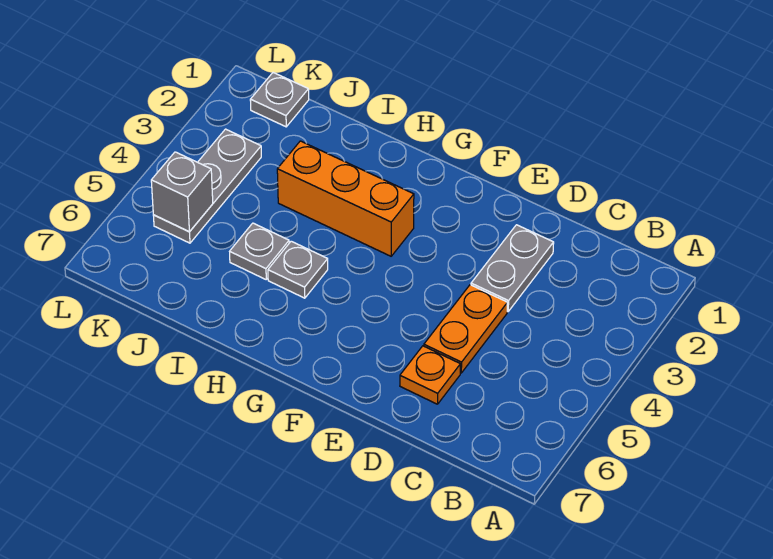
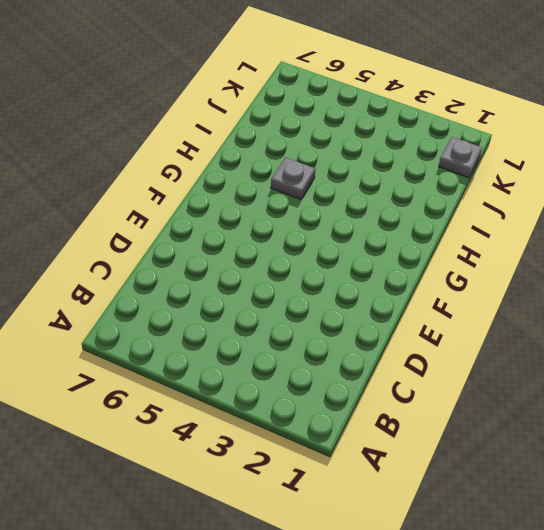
none -> grey plate D2:D3 level 1
none -> orange plate D4:D5 level 1

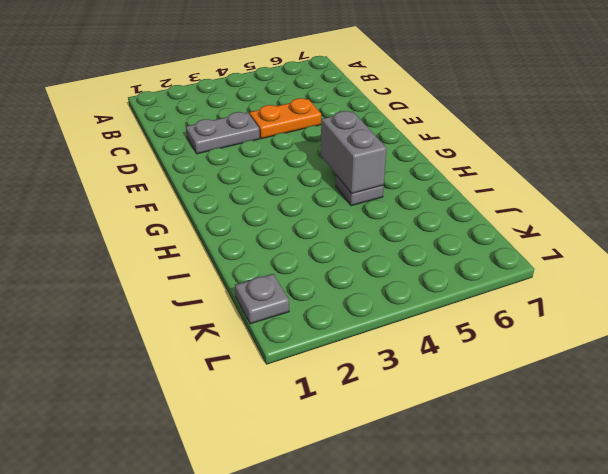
grey brick G5:H5 level 2 -> none
none -> orange plate D6 level 1
none -> orange brick G3:I3 level 1

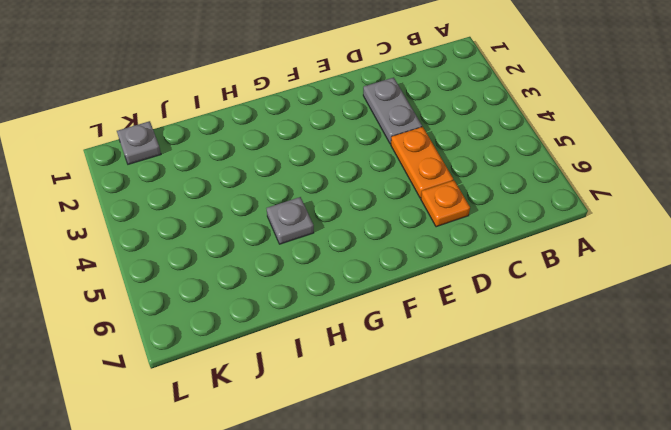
none -> orange brick G3:I3 level 1
none -> grey plate I5 level 1

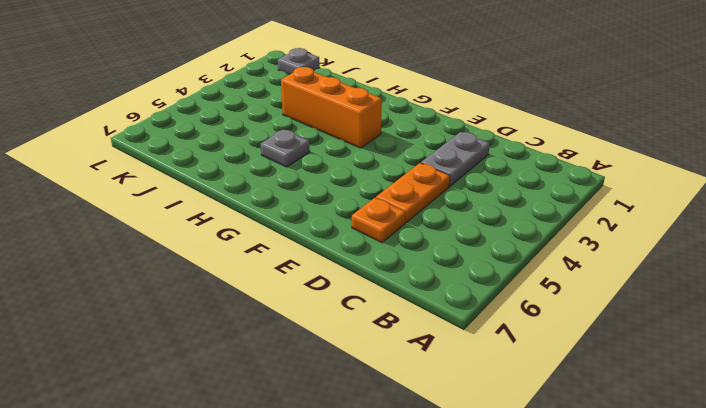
none -> grey plate I5 level 1
none -> grey plate K3:K5 level 1

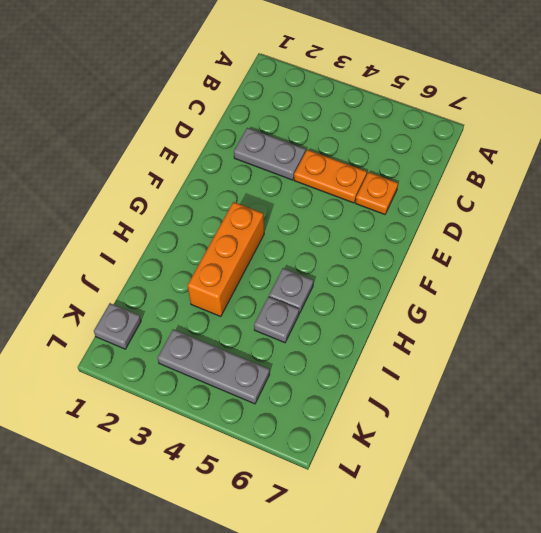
none -> grey brick K5 level 2

